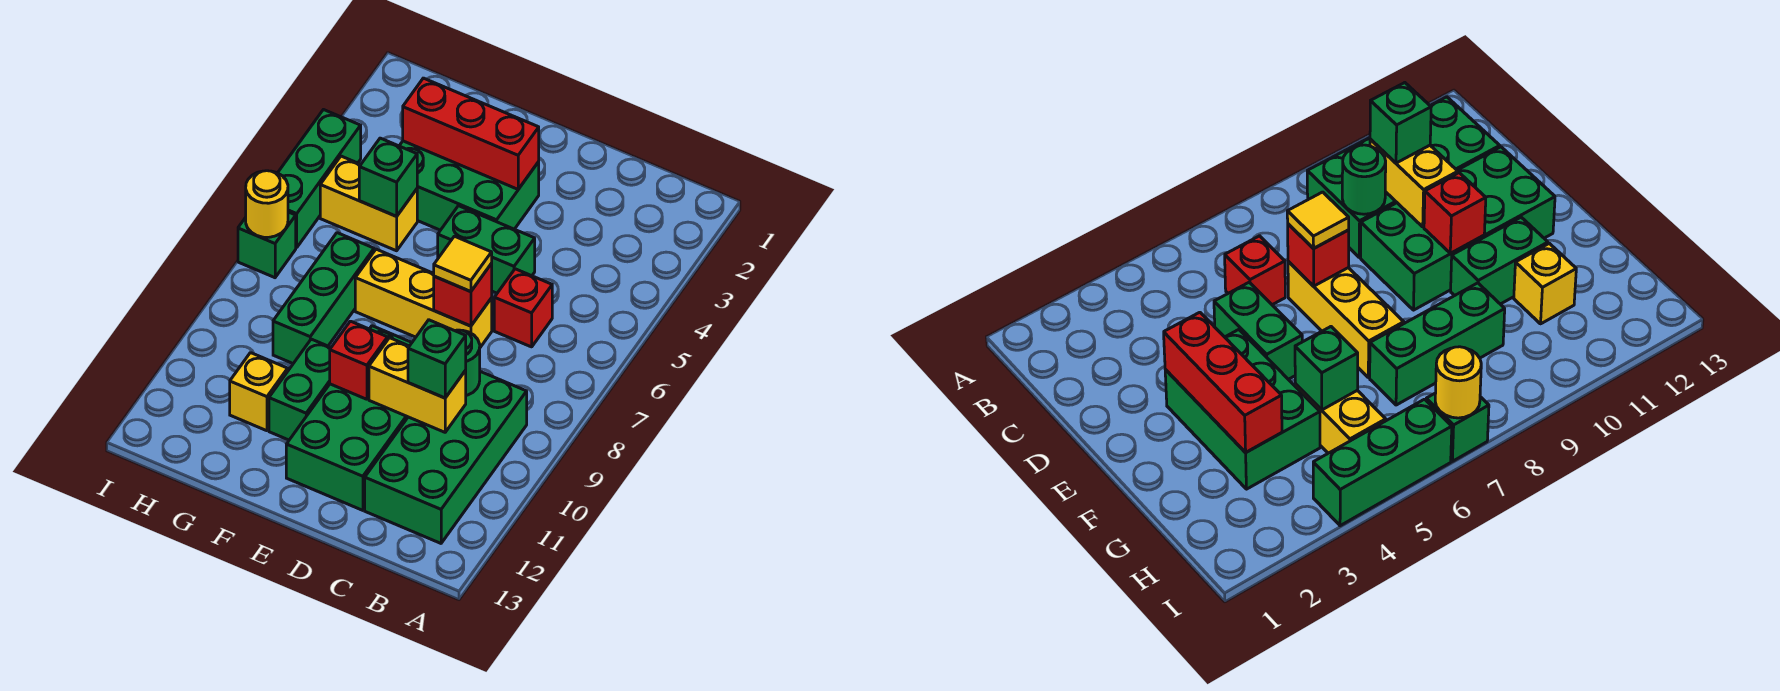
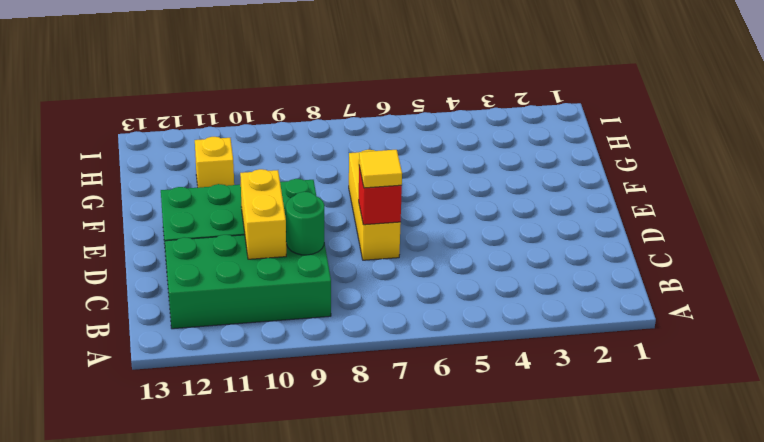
none -> red brick C6 level 1
none -> green brick D5:E5 level 1
none -> green brick E3:G4 level 1

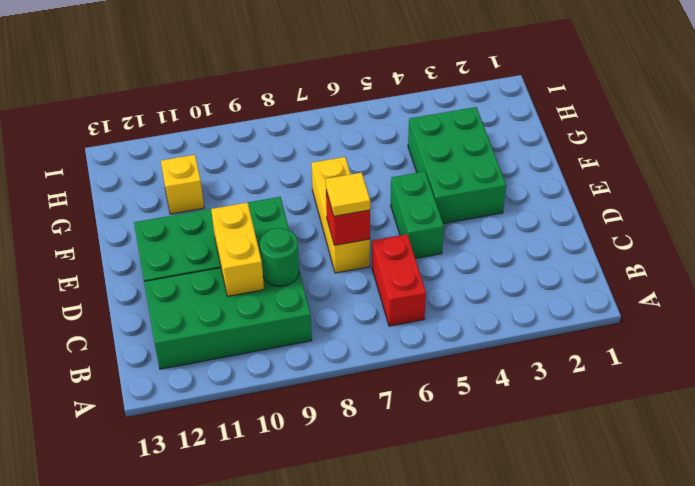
red brick B6:C6 level 1 -> red brick C6 level 1
none -> green brick F10:F11 level 1
none -> yellow brick G5:H5 level 1
none -> green brick G7:G9 level 1

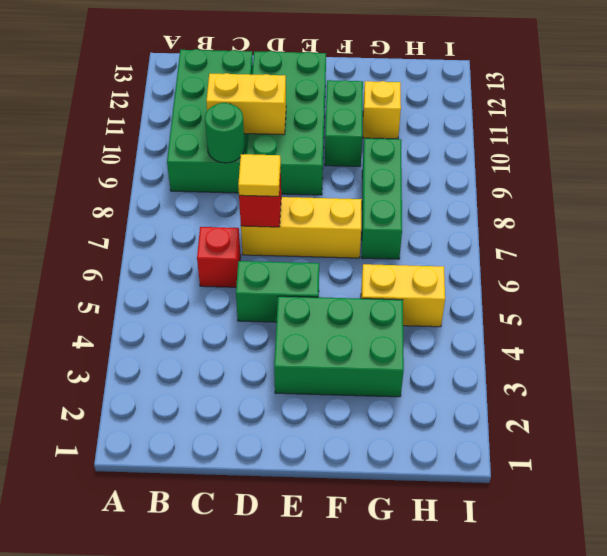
none -> green brick I4:I6 level 1
none -> green brick I7 level 1
none -> red brick E3:G3 level 2

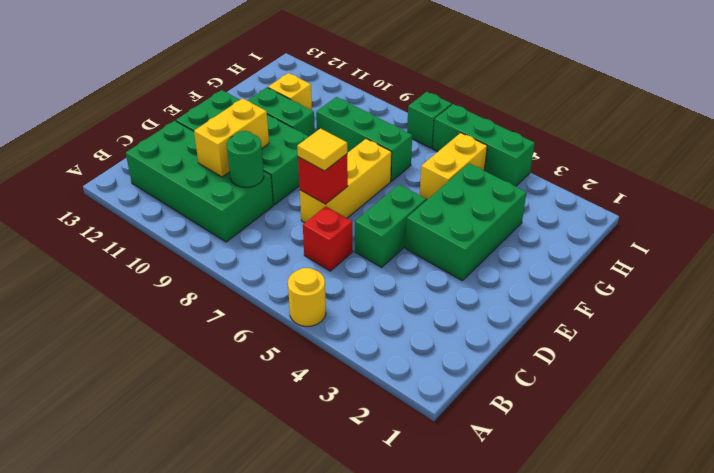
yellow round brick A5 level 1 -> yellow round brick I7 level 2
none -> red brick E3:G3 level 2
none -> red brick E10 level 2
none -> green brick G5 level 2

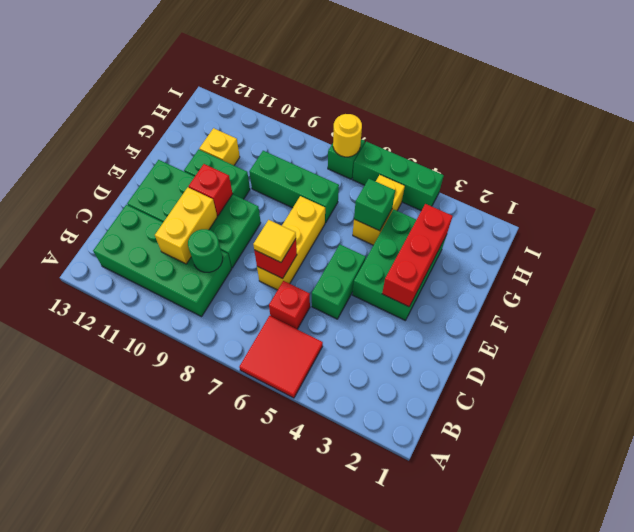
red tile A5:B6 level 1 -> none
none -> green brick C10 level 3

